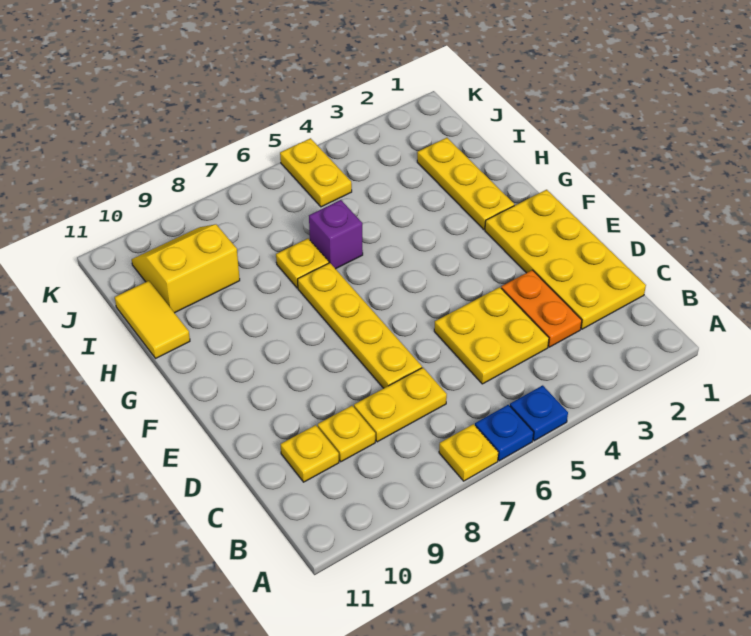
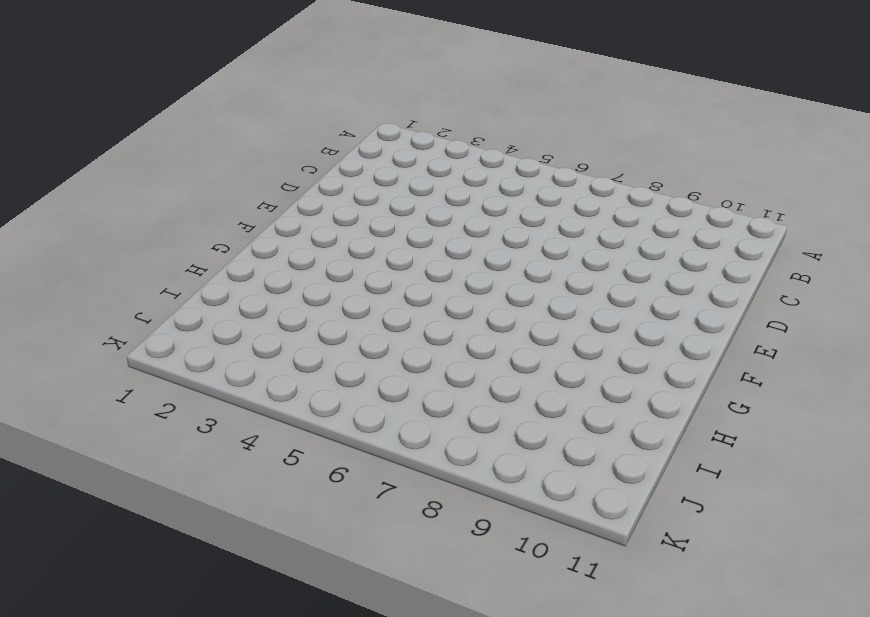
none -> blue plate A5 level 1
none -> blue plate A6 level 1
none -> yellow plate A7 level 1

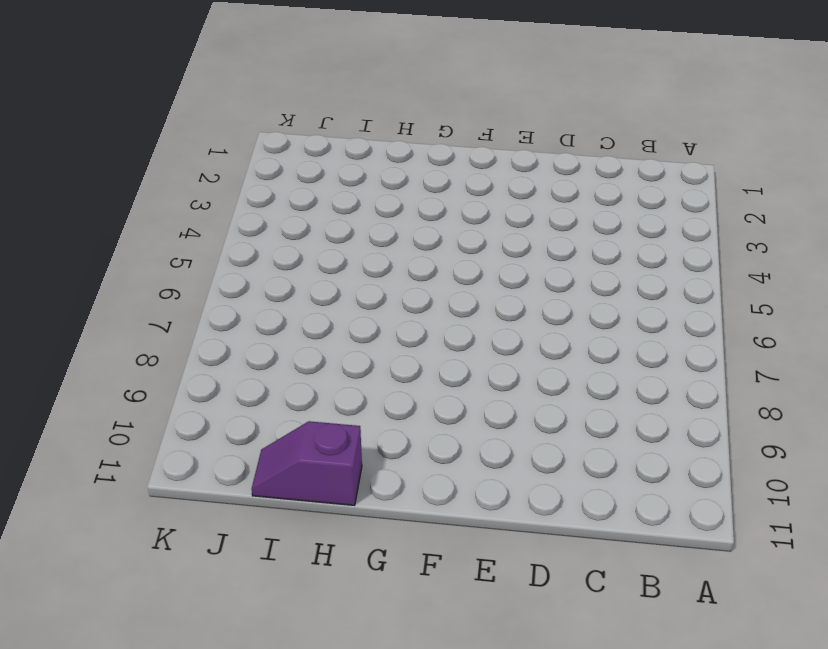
purple slope H11:I11 level 1 top H -> yellow tile H11:I11 level 1
none -> blue plate A5 level 1
none -> blue plate A6 level 1
none -> yellow plate A7 level 1

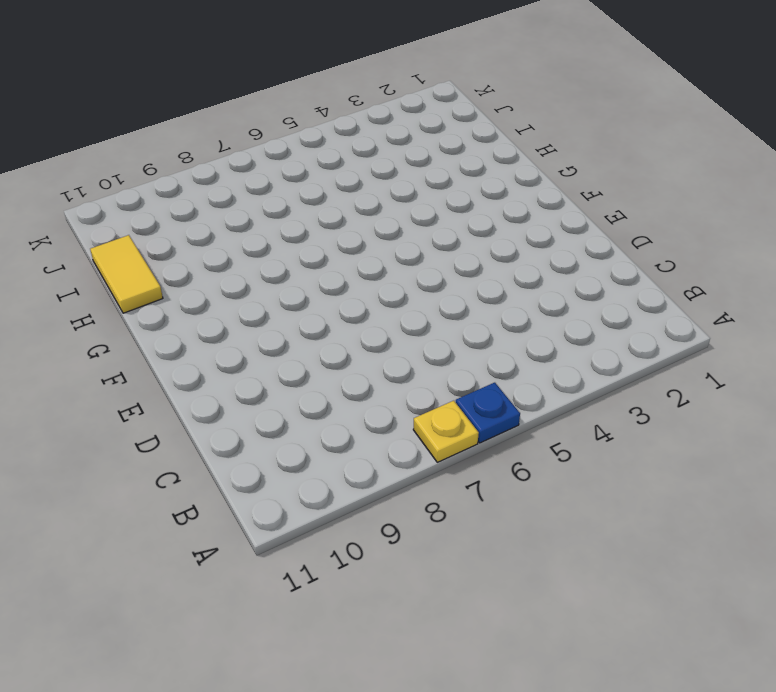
none -> blue plate A5 level 1
none -> yellow plate C1:F2 level 1
none -> orange plate C3:D3 level 1

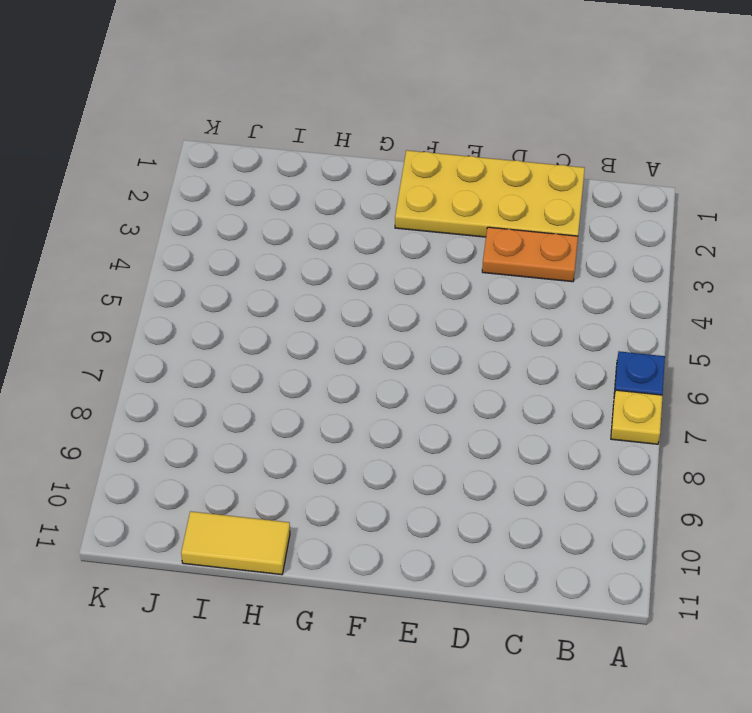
none -> blue plate A5 level 1
none -> yellow plate C4:D5 level 1
none -> yellow plate C7:C8 level 1

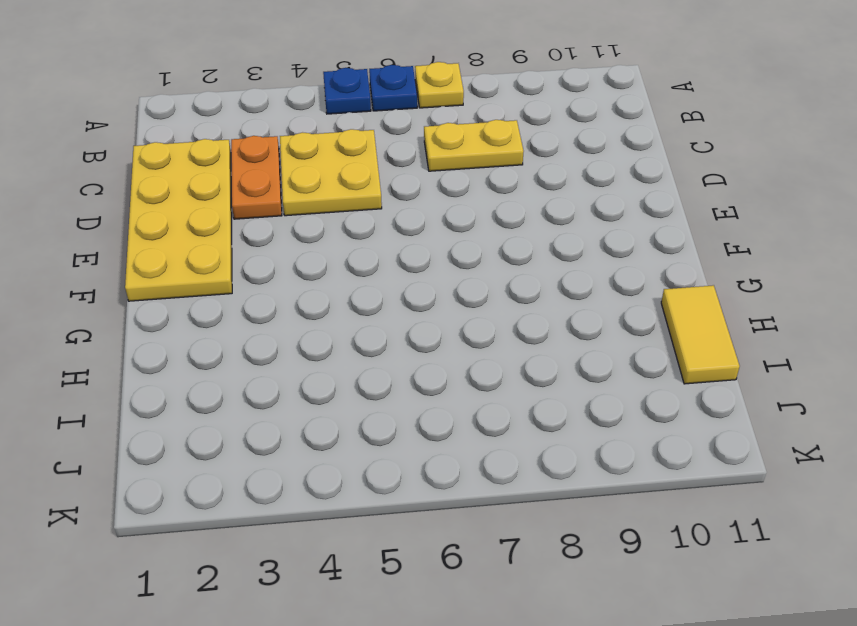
none -> yellow plate C9 level 1
none -> yellow plate C10 level 1
none -> yellow plate D7:G7 level 1

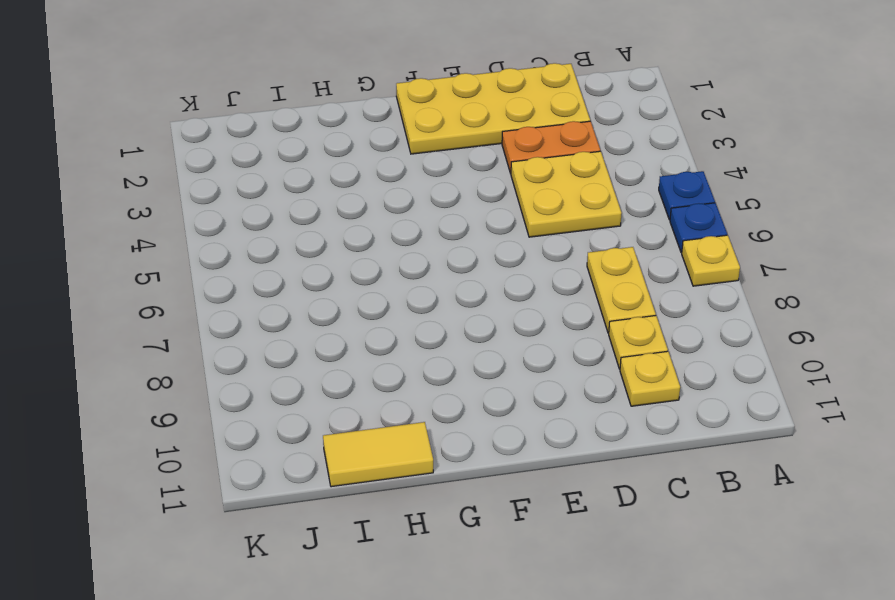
none -> yellow plate D7:G7 level 1
none -> yellow plate G2:I2 level 1
none -> purple brick H6 level 1

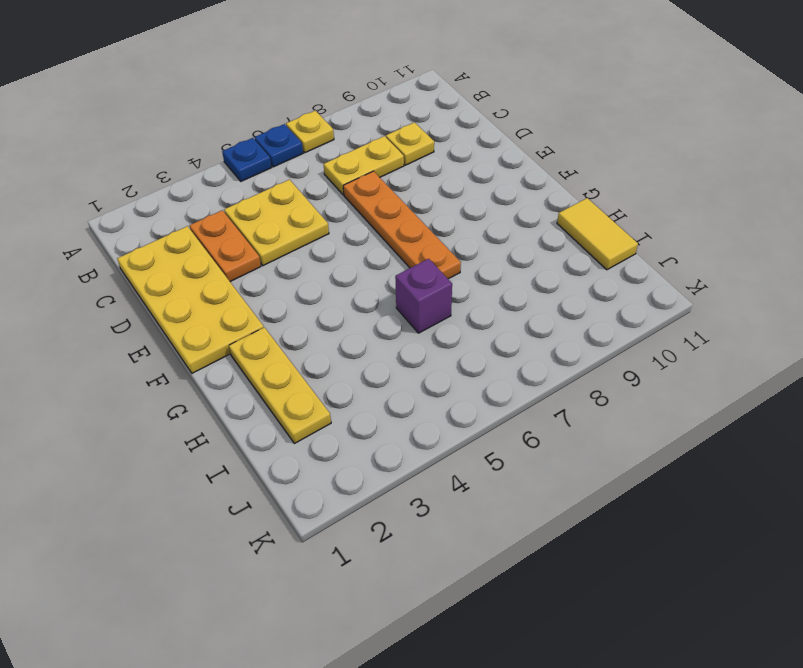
orange plate D7:G7 level 1 -> yellow plate D7:G7 level 1
none -> yellow plate C10 level 1
none -> yellow plate H7 level 1
none -> yellow slope I9:J10 level 1 top I

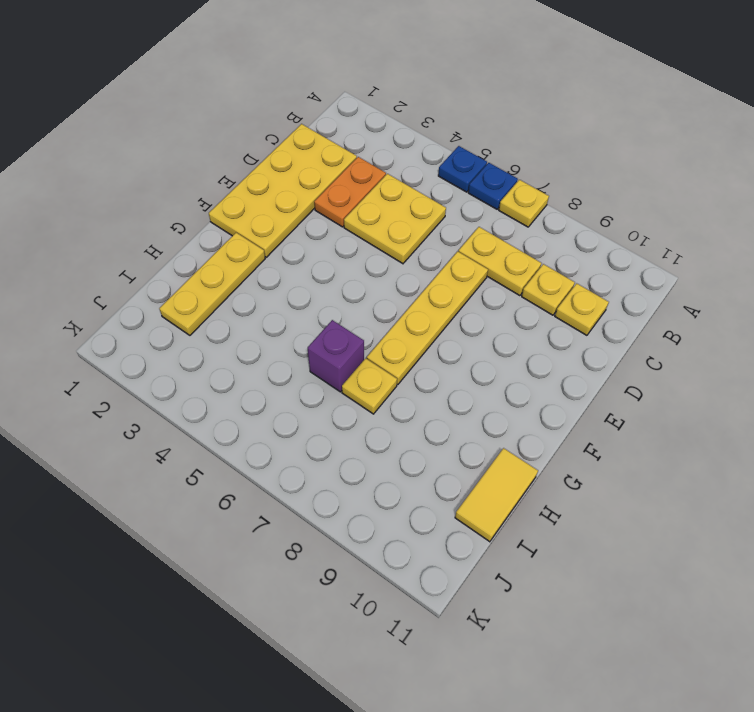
none -> yellow slope I9:J10 level 1 top I
none -> yellow plate J5:K5 level 1

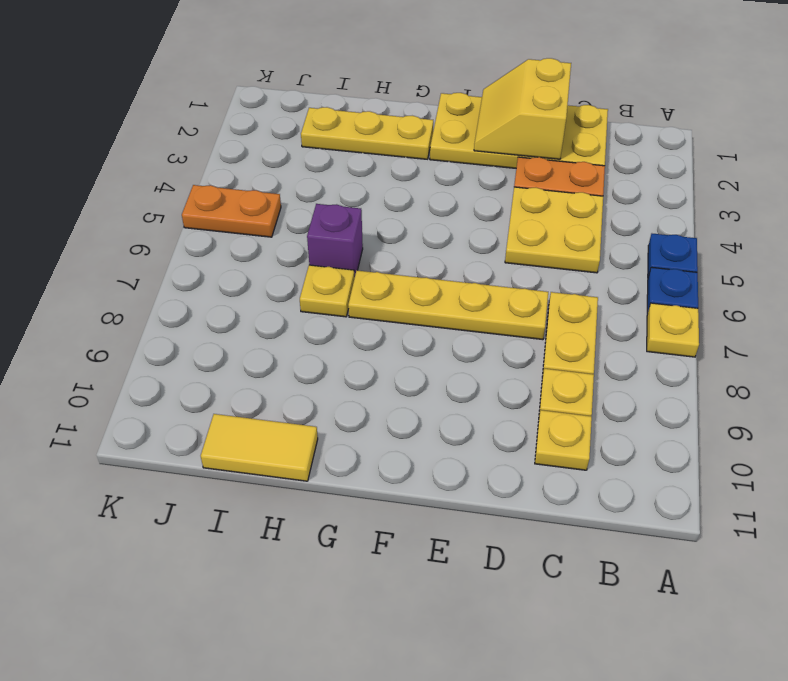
yellow slope D1:E2 level 2 top D -> yellow slope I9:J10 level 1 top I
orange plate J5:K5 level 1 -> yellow plate J5:K5 level 1

